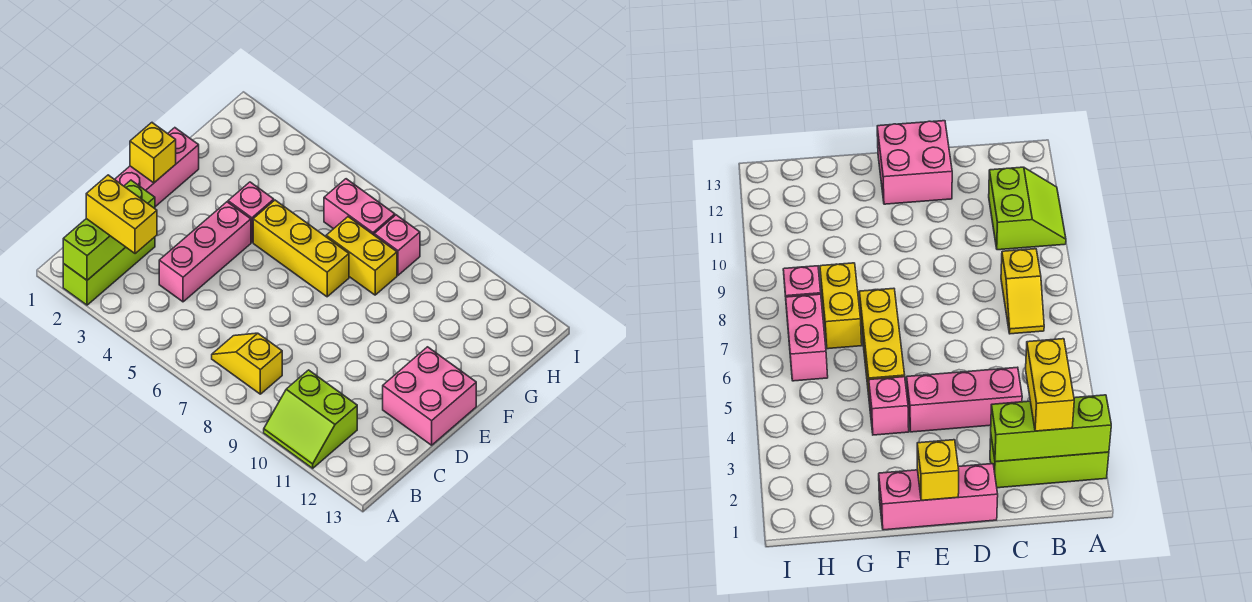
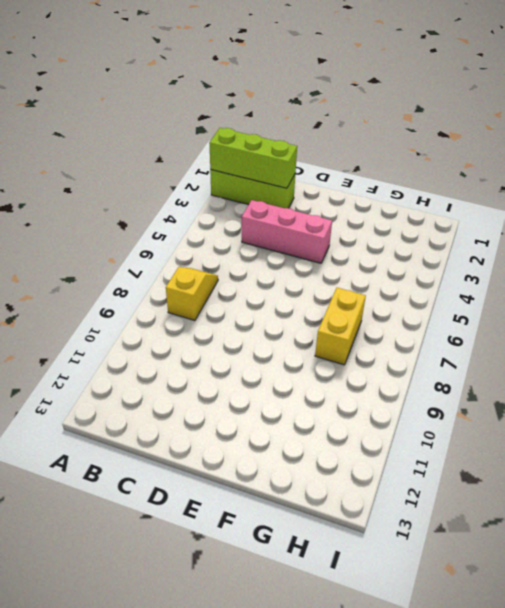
none -> lime slope A10:B11 level 1 top B
none -> pink brick D1:F1 level 1
none -> pink brick D12:E13 level 1

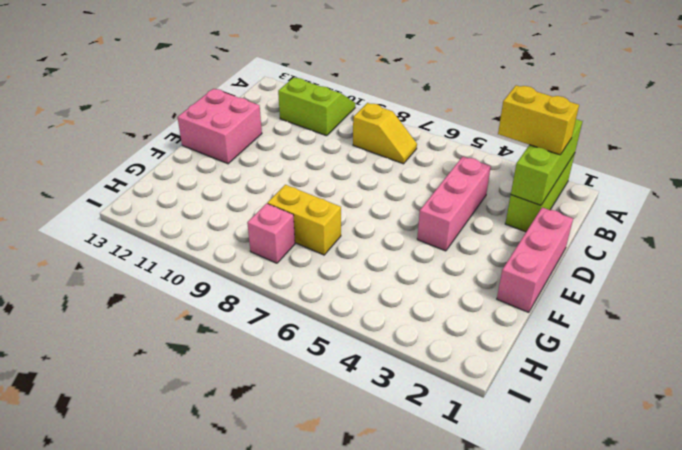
none -> pink brick F4 level 1
none -> yellow brick F5:F7 level 1
none -> pink brick H6:H7 level 1

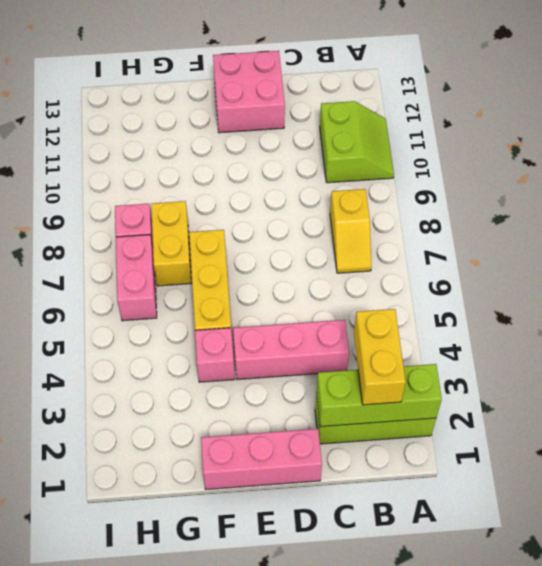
none -> yellow brick E1 level 2

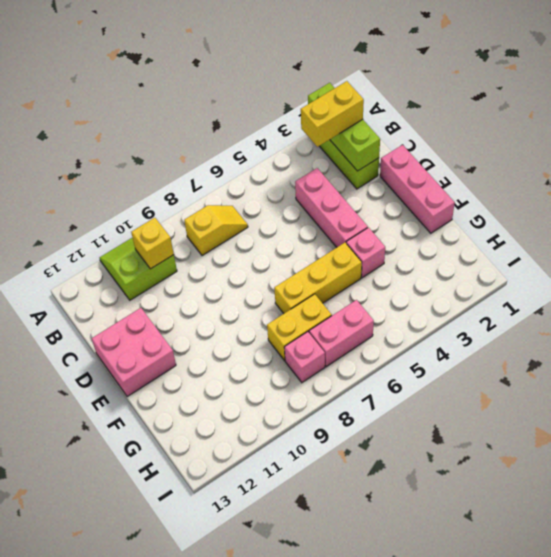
yellow brick B10 level 2 -> yellow brick E1 level 2

